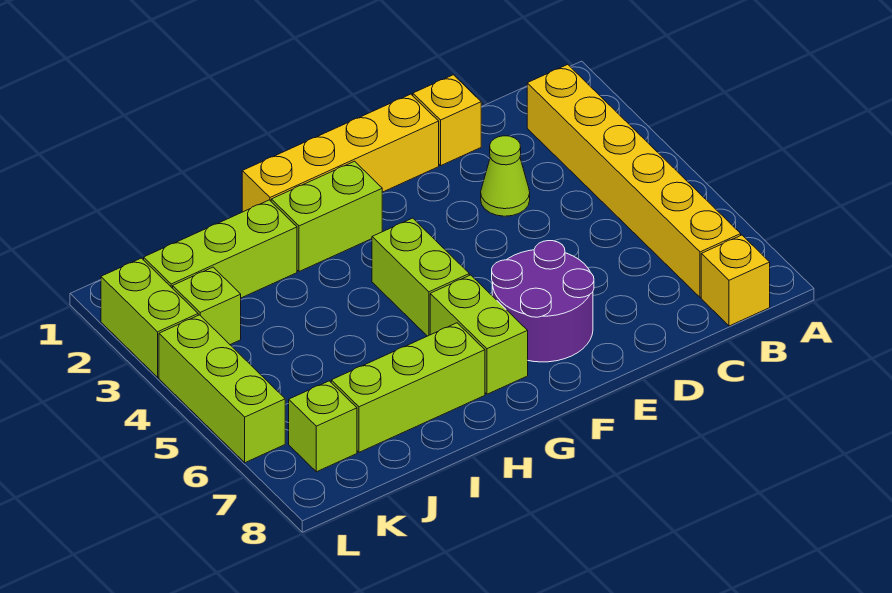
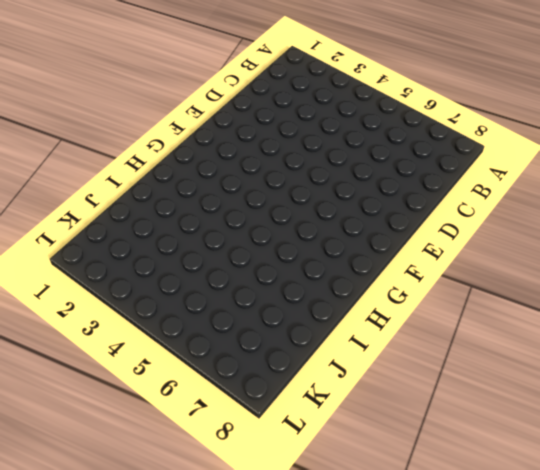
none -> yellow brick B2:B7 level 1
none -> yellow brick B8 level 1
none -> yellow brick D1 level 1

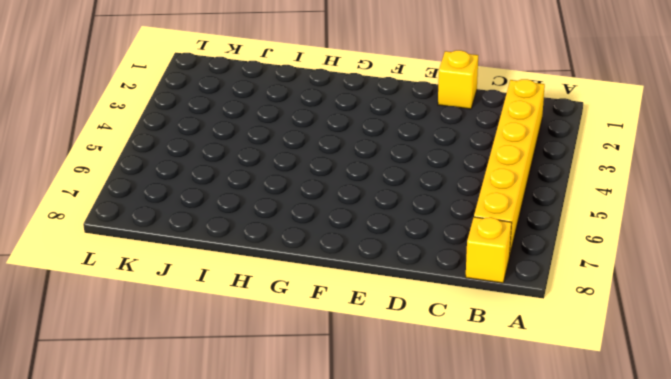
none -> lime cone D3 level 1
none -> yellow brick E1:H1 level 1
none -> purple round brick E6:F7 level 1

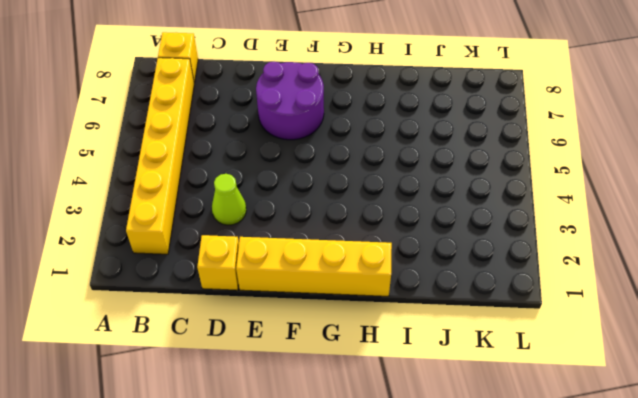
none -> lime brick G2:H2 level 1
none -> lime brick G4:G5 level 1
none -> lime brick G6:G7 level 1

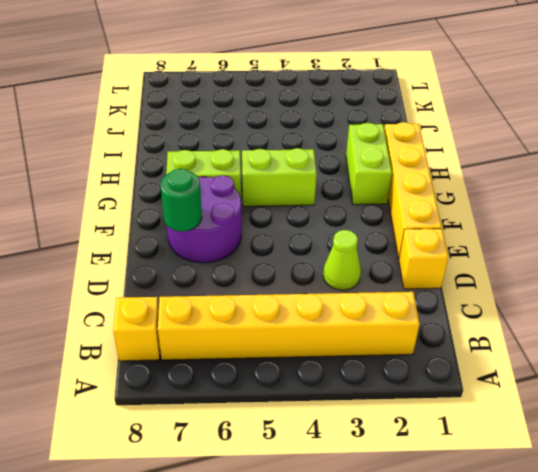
green round brick E7 level 2 -> none
none -> lime brick H7:J7 level 1
none -> lime brick I2:K2 level 1
none -> lime brick K3 level 1

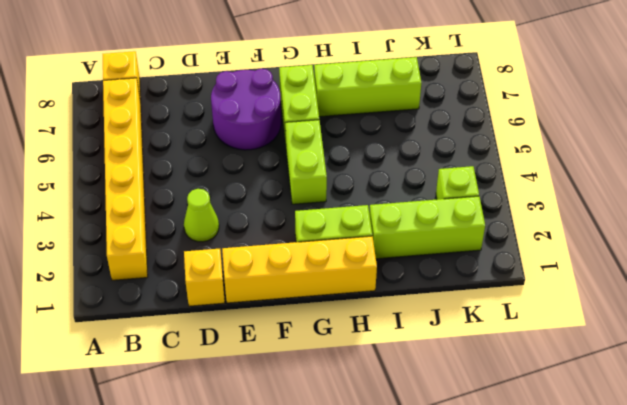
none -> lime brick K7 level 1
none -> lime brick L2:L3 level 1
none -> lime brick L4:L6 level 1

